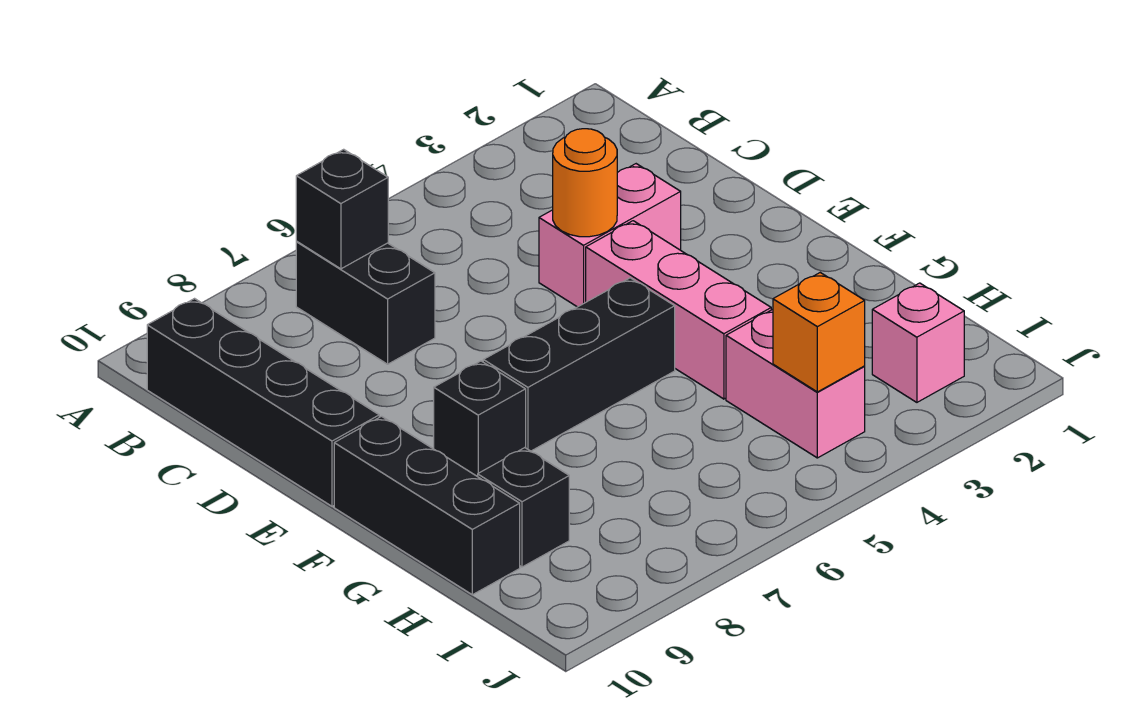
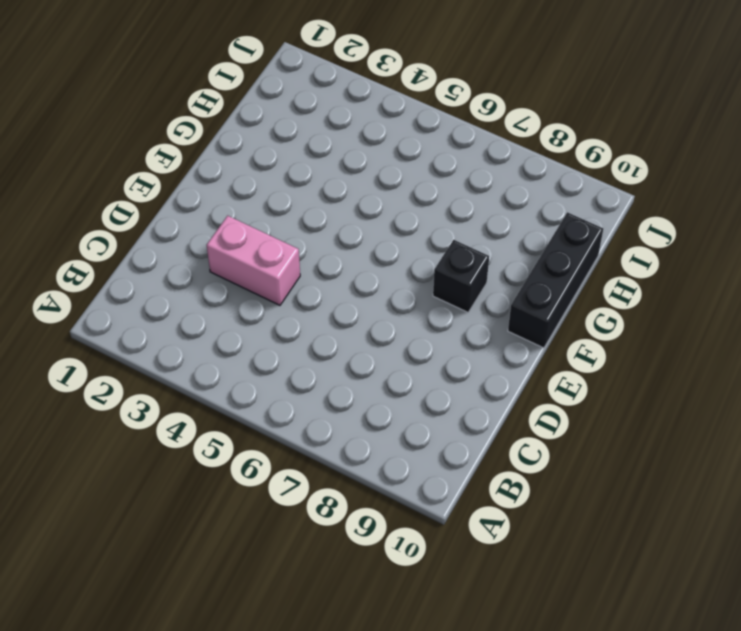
none -> black brick B7:C7 level 1
none -> black brick B10:E10 level 1
none -> pink brick E4:G4 level 1

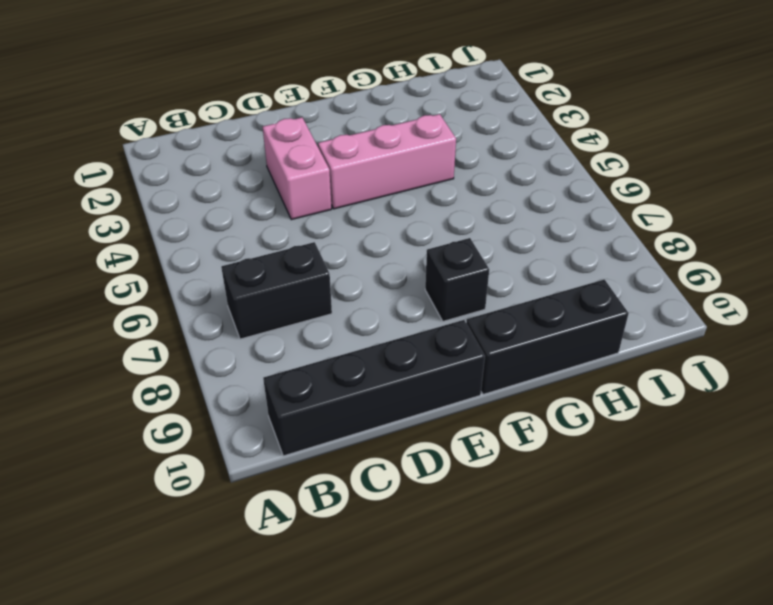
none -> black brick F5:F7 level 1
none -> pink brick H4:I4 level 1
none -> black brick H9 level 1

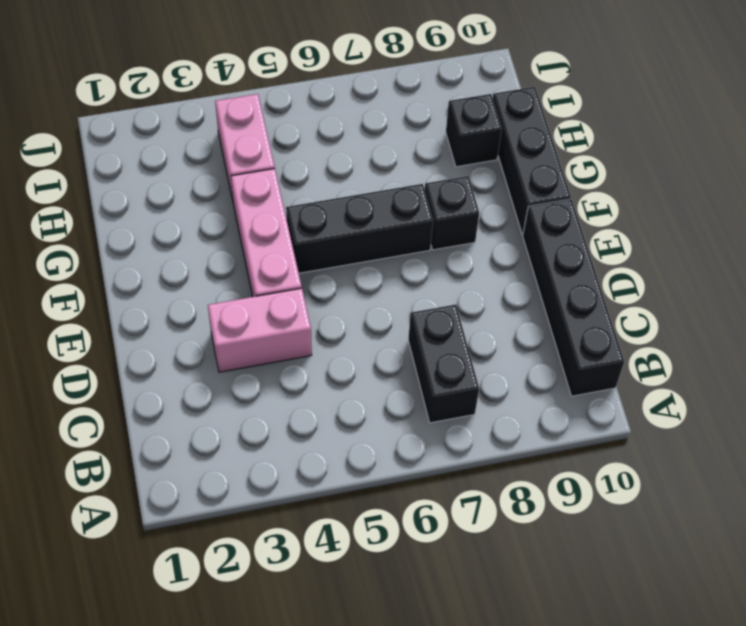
none -> pink brick I2 level 1
none -> black brick B7 level 2
none -> orange round brick D4 level 2

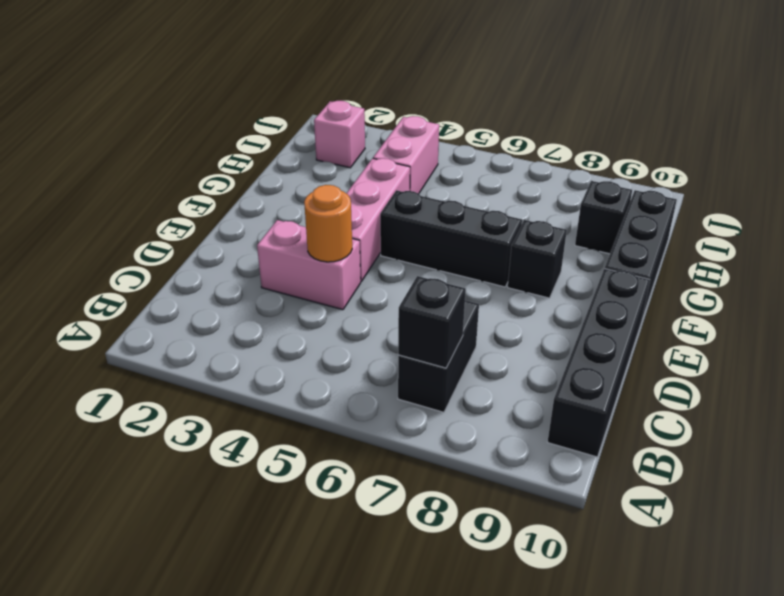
none -> orange brick I4 level 2

